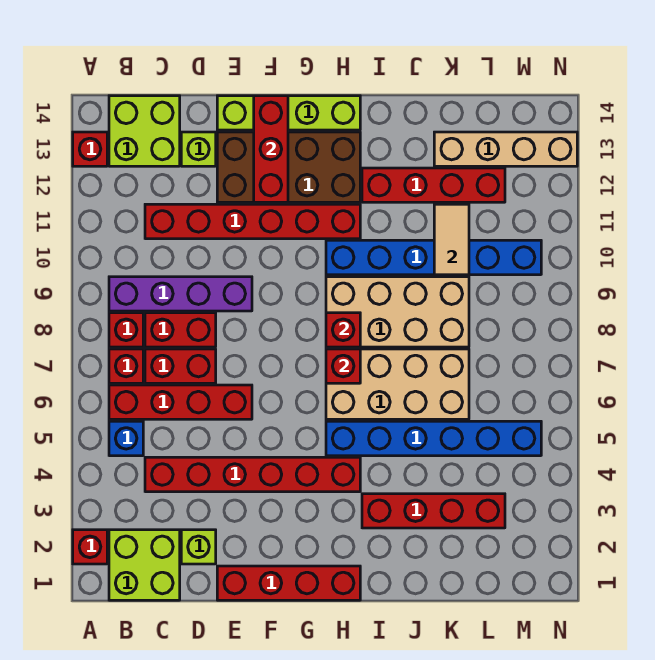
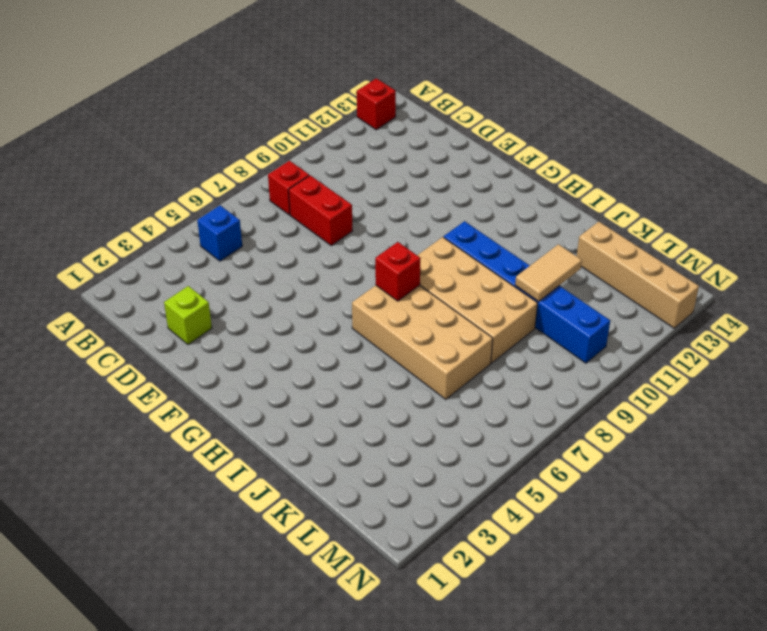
none -> red brick A2 level 1
none -> lime brick B1:C2 level 1
none -> red brick B6:E6 level 1

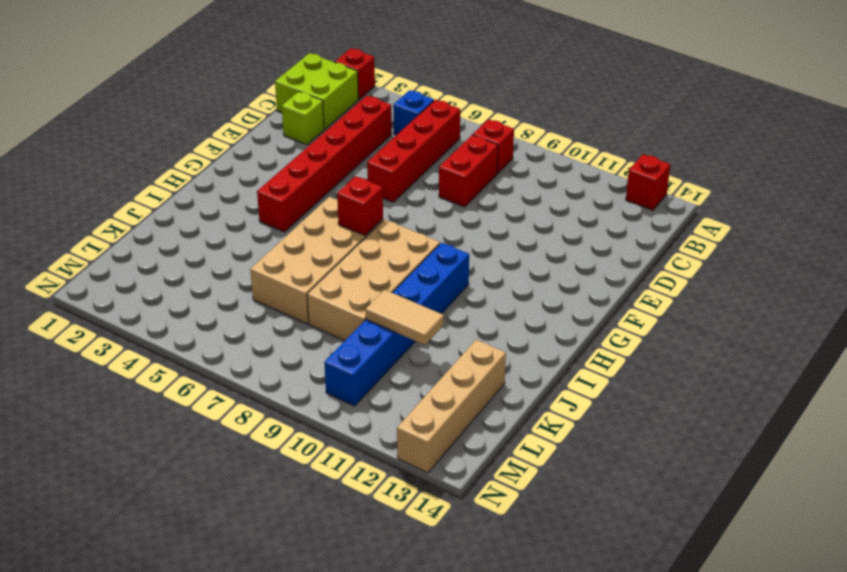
none -> red brick B7 level 1
none -> purple brick B9:E9 level 1
none -> lime brick B13:C14 level 1

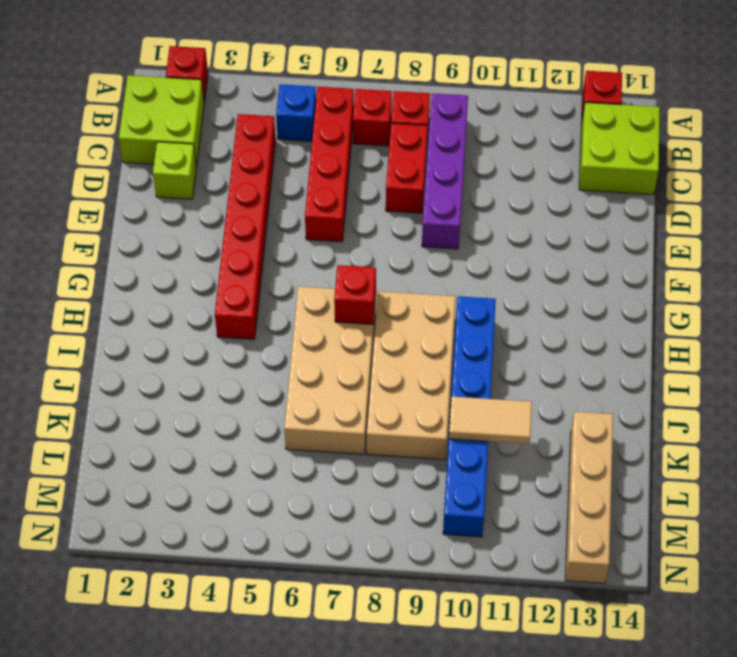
none -> red brick C7:D7 level 1
none -> red brick C11:H11 level 1
none -> lime brick D13 level 1

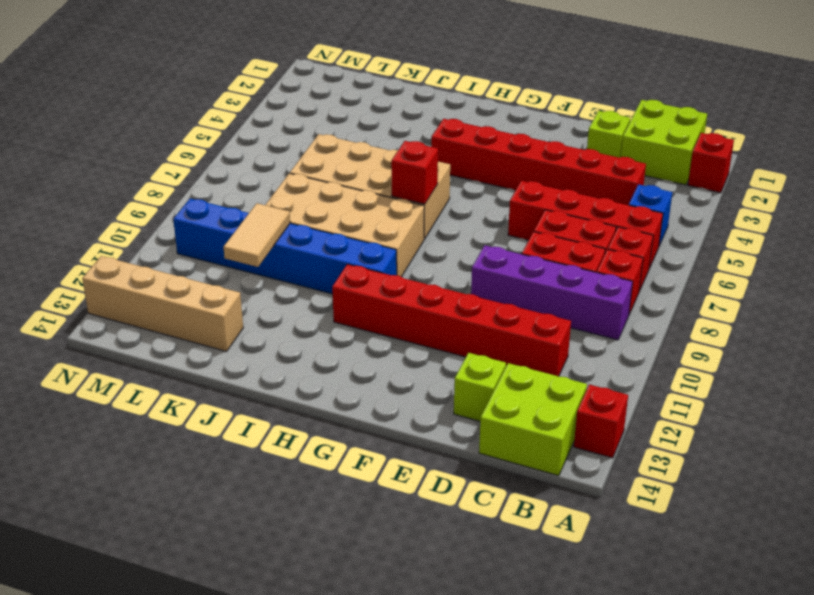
none -> red brick E1:H1 level 1
none -> brown brick E12:H13 level 1
none -> lime brick E14:H14 level 1

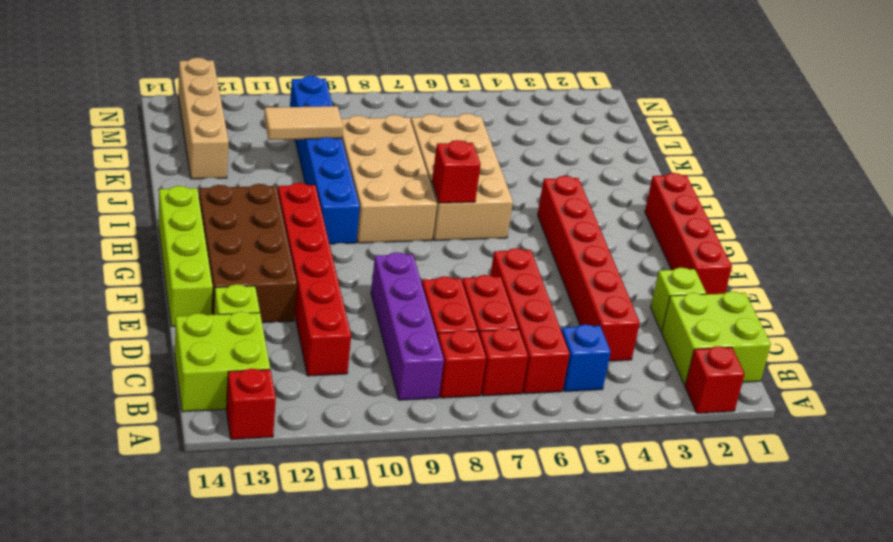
none -> blue brick H5:M5 level 1
none -> red brick I3:L3 level 1
none -> red brick I12:L12 level 1

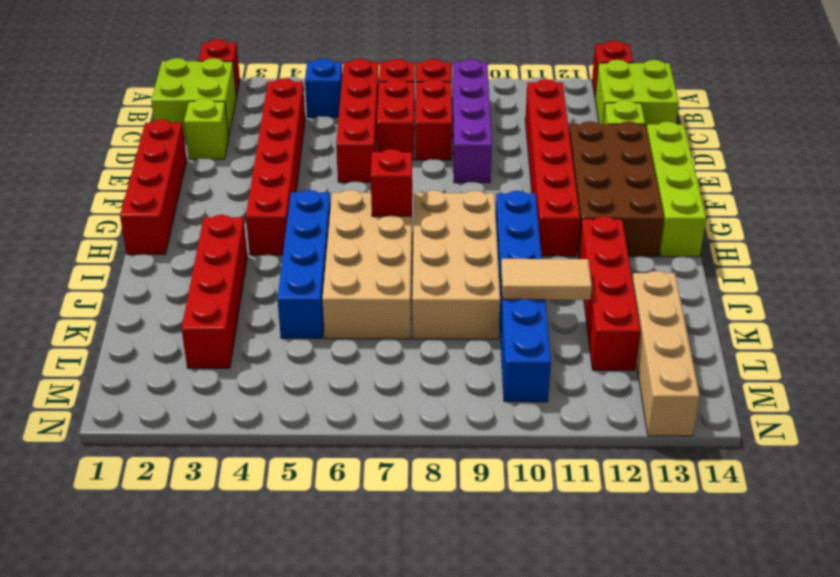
blue brick H5:K5 level 1 -> blue brick H5:M5 level 1
none -> red brick F12:F14 level 2
none -> red brick H8 level 2

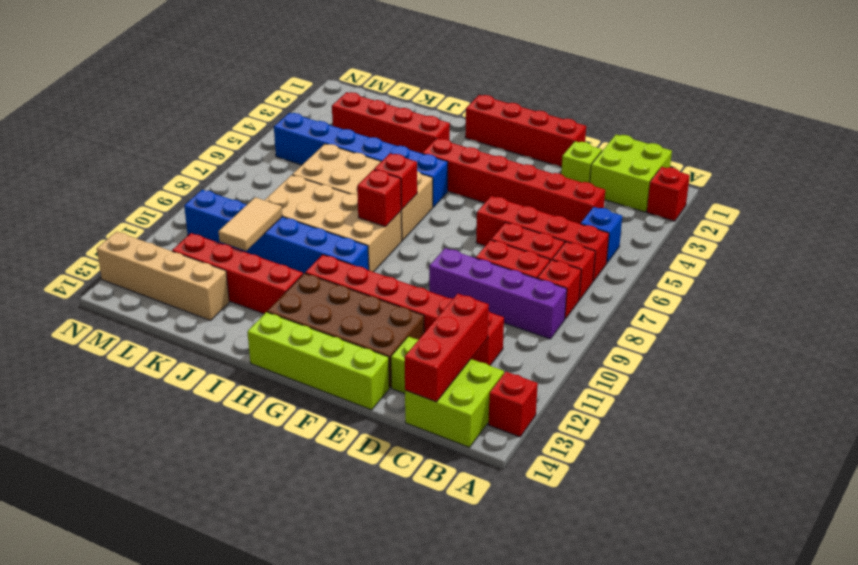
red brick C12:C14 level 2 -> red brick F12:F14 level 2

